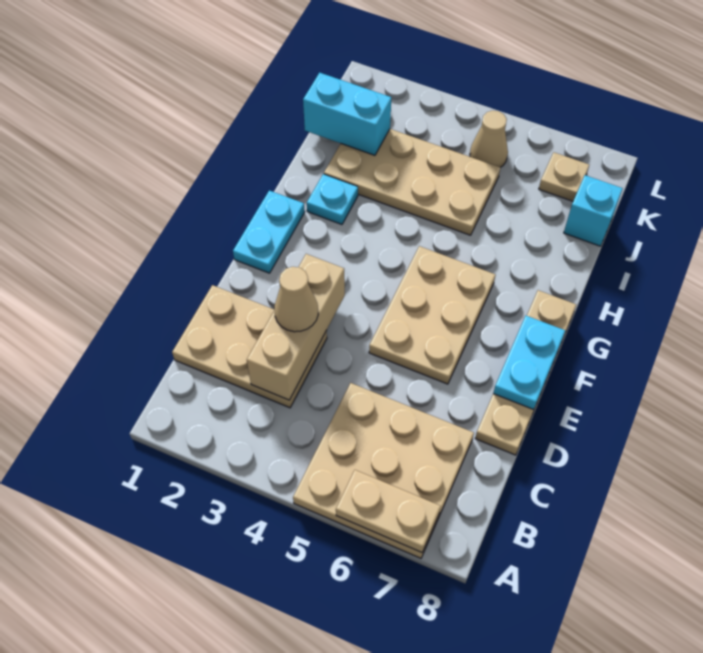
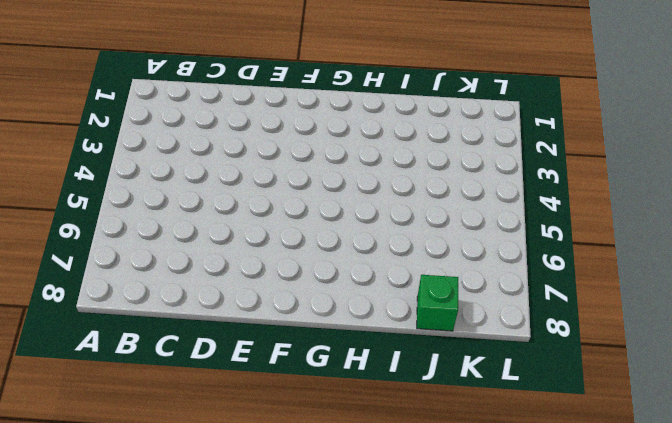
green brick J8 level 1 -> cyan brick J8 level 1
none -> tan plate A5:C7 level 1
none -> tan plate C1:D3 level 1
none -> tan plate D8:G8 level 1

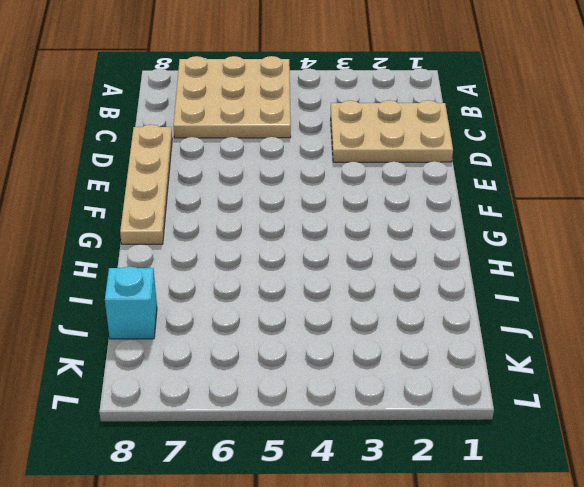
none -> tan plate E5:G6 level 1
none -> cyan plate F1:G1 level 1
none -> cyan plate H2 level 1

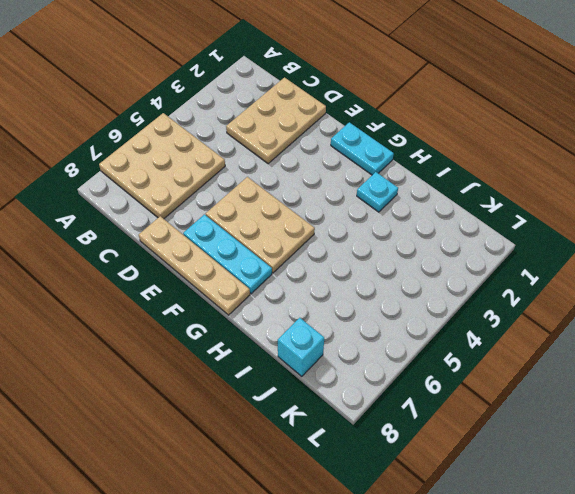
cyan plate E7:G7 level 1 -> none
none -> tan plate I2:J5 level 1
none -> tan cone K5 level 1
none -> tan plate K7 level 1

